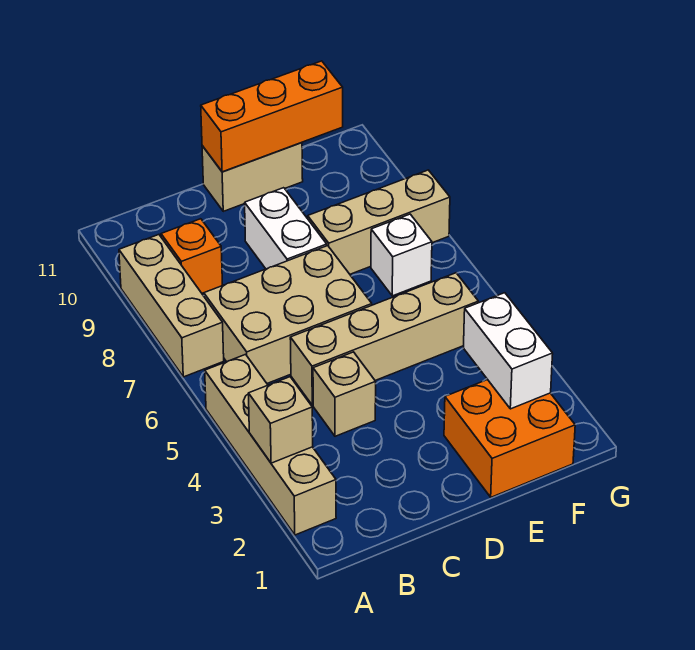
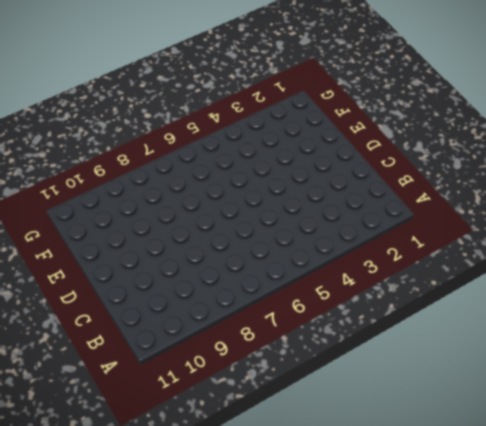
none -> tan brick A2:A5 level 1
none -> tan brick A7:A9 level 1
none -> tan brick B6:D7 level 1

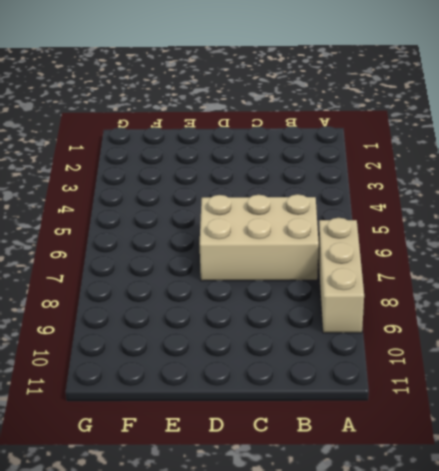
none -> tan brick A2:A5 level 1
none -> orange brick B9 level 1
none -> tan brick C4 level 1

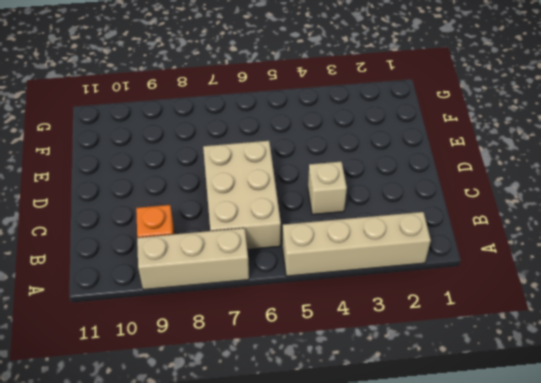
none -> tan brick C5:F5 level 1
none -> white brick D8:D9 level 1
none -> tan brick D11:E11 level 1

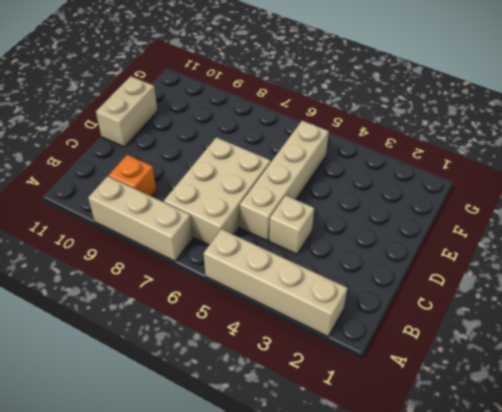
none -> white brick D8:D9 level 1
none -> orange brick E1:F2 level 1
none -> tan brick E8:G8 level 1

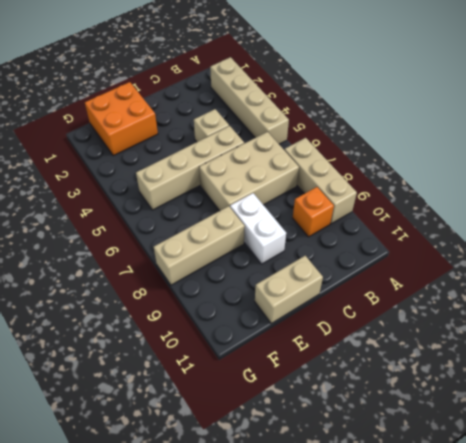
none -> white brick F7 level 1
none -> tan brick A3 level 2
none -> orange brick D11:F11 level 2

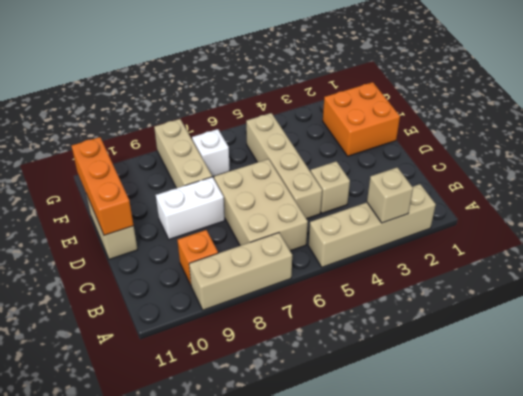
none -> white brick F2:F3 level 2

